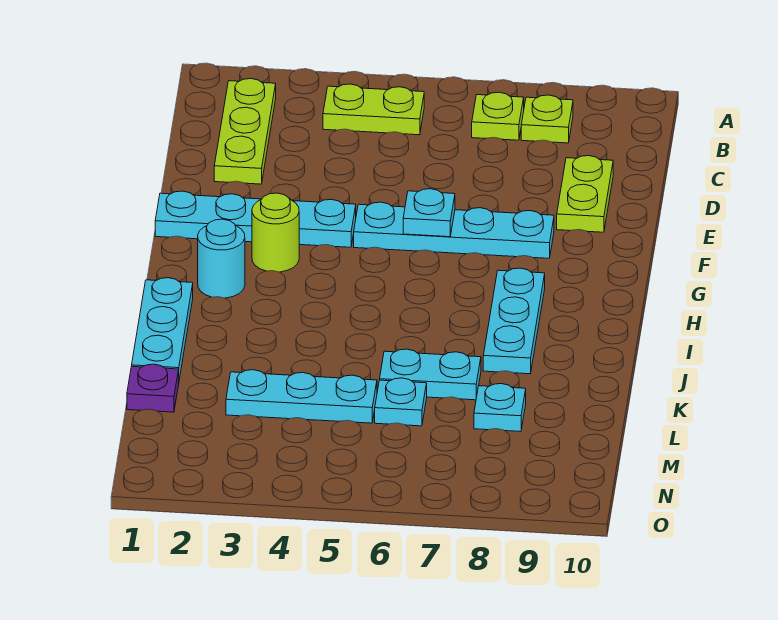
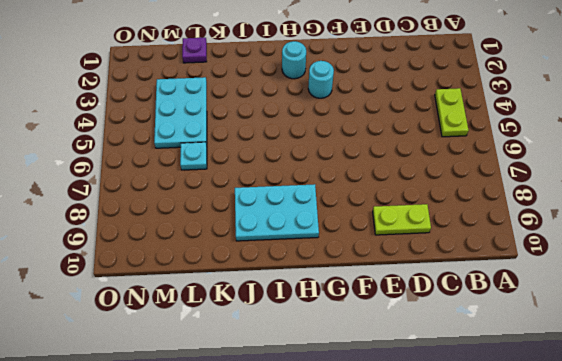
cyan round brick G3 level 1 -> lime round brick G3 level 1
cyan plate H8:J9 level 1 -> cyan plate H8:J8 level 1
cyan plate L3:M5 level 1 -> cyan plate L3:L5 level 1
none -> lime plate B2:D2 level 1
none -> lime plate B7 level 1
none -> lime plate B8 level 1

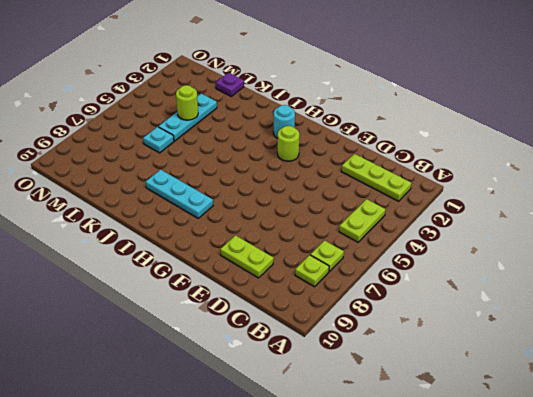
lime round brick L4 level 2 -> none
none -> cyan plate F1:F4 level 1
none -> cyan plate F5:F8 level 1
none -> cyan plate I1:K1 level 1

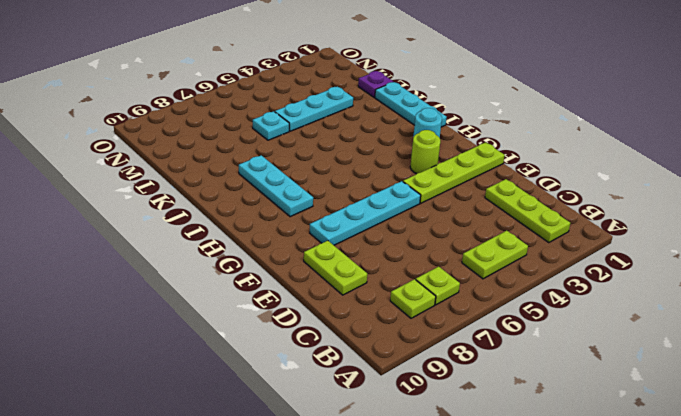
lime plate F1:F4 level 1 -> cyan plate F1:F4 level 1
none -> cyan plate K6:K7 level 1
none -> cyan plate L8 level 1
none -> cyan plate F6 level 2

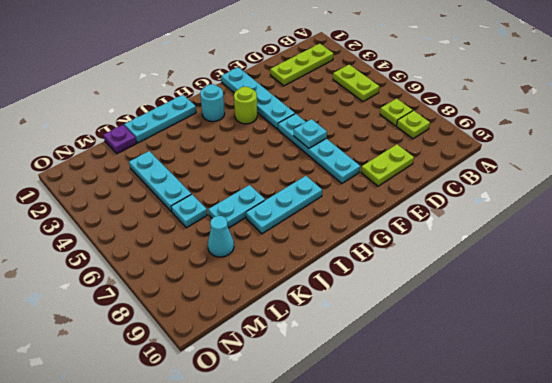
cyan plate J7:K7 level 1 -> cyan plate K6:K7 level 1
cyan cone L8 level 1 -> cyan plate L8 level 1

